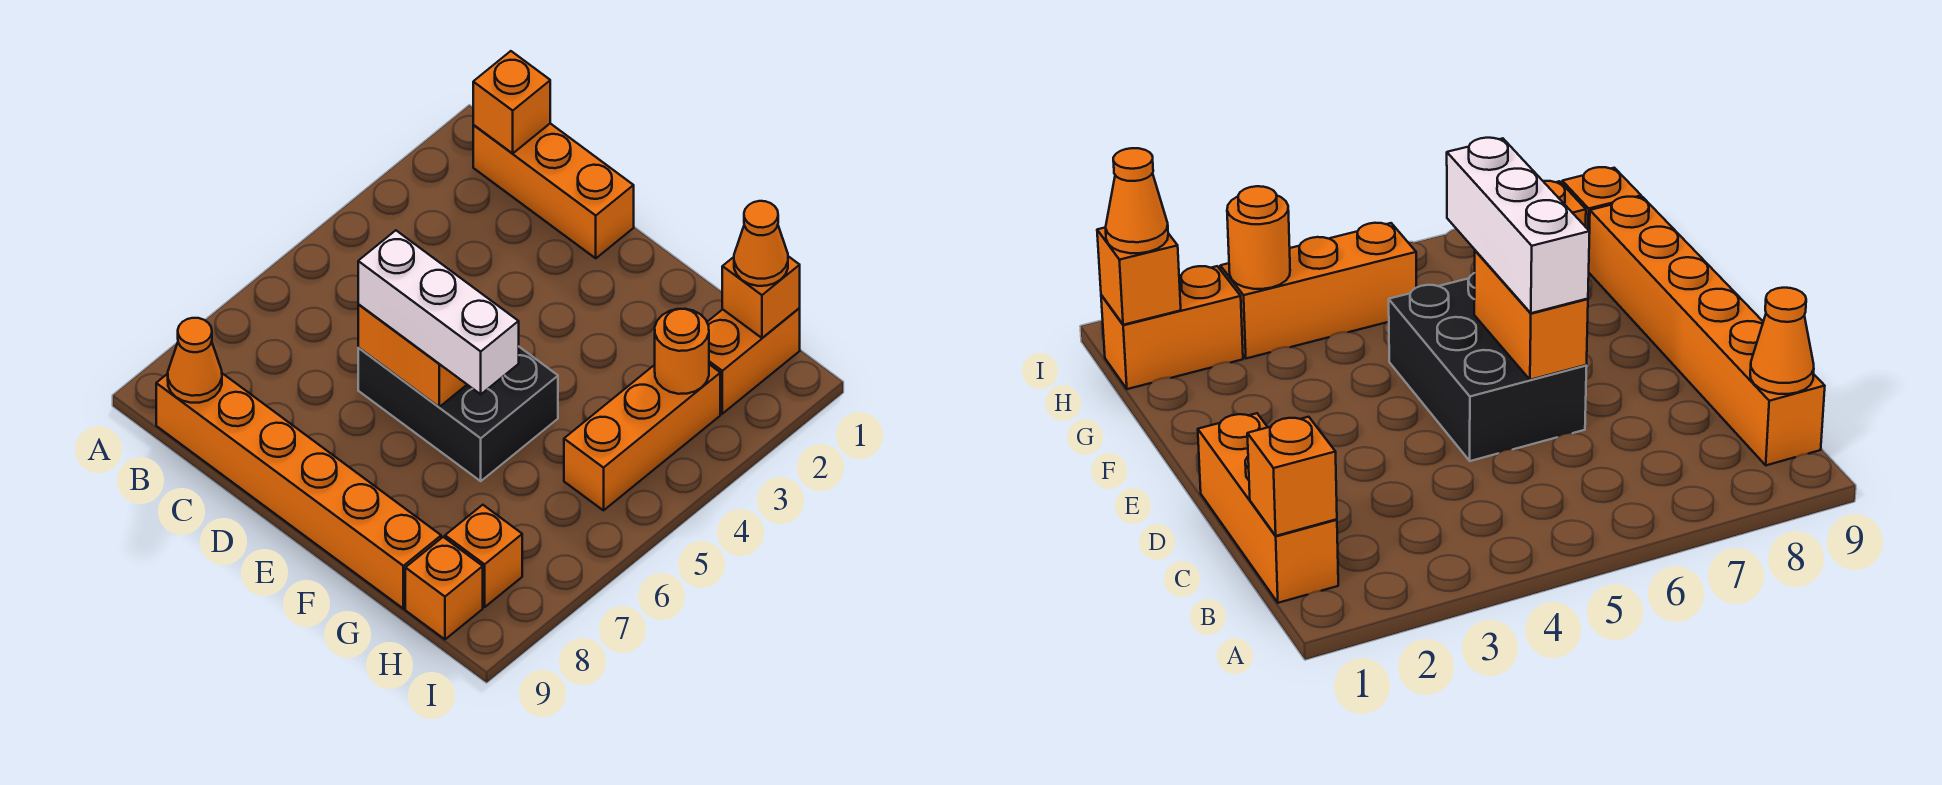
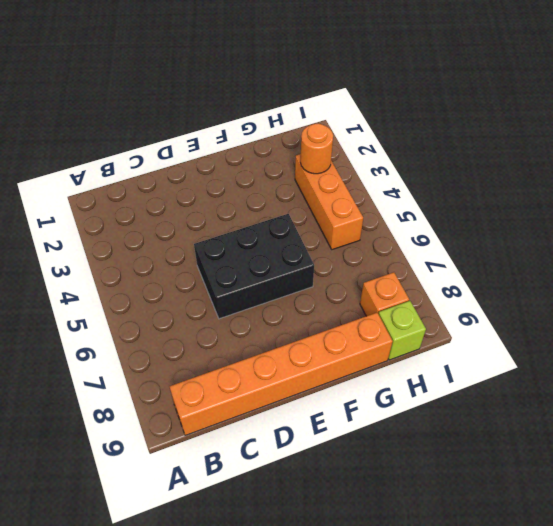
lime brick H9 level 1 -> orange brick H9 level 1
none -> orange brick B1:D1 level 1
none -> orange brick H1:H2 level 1
none -> orange brick B1 level 2

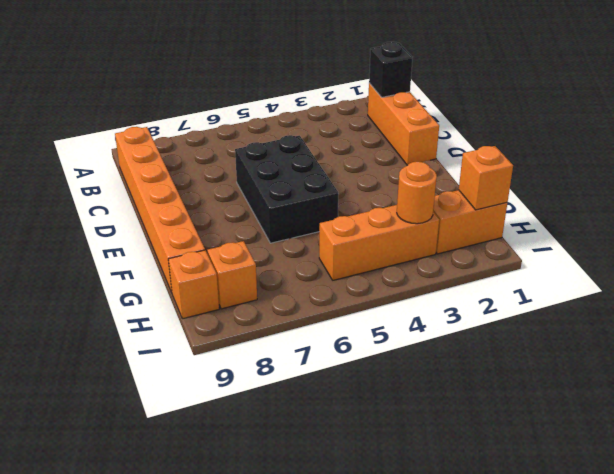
black brick B1 level 2 -> orange brick B1 level 2
none -> orange cone B9 level 2
none -> orange brick D6:E6 level 2
none -> white brick D6:F6 level 3

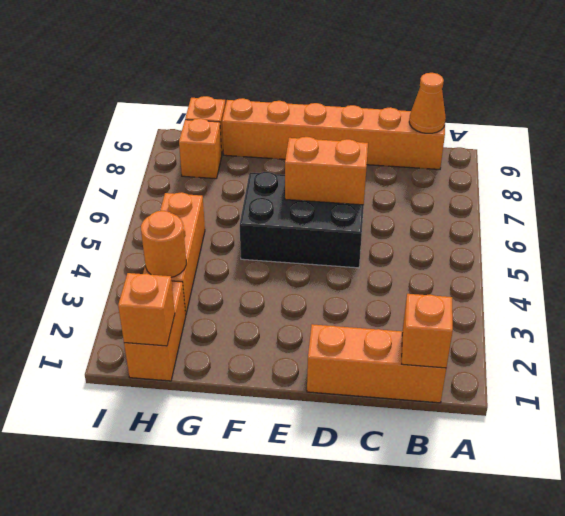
none -> white brick D6:F6 level 3
none -> orange cone H1 level 3

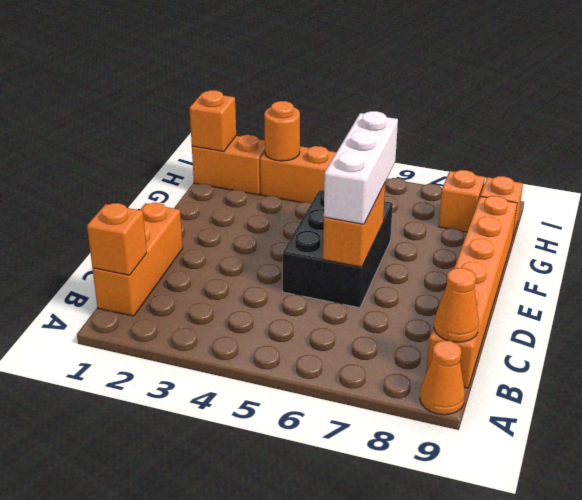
orange cone A9 level 1 -> orange cone H1 level 3

